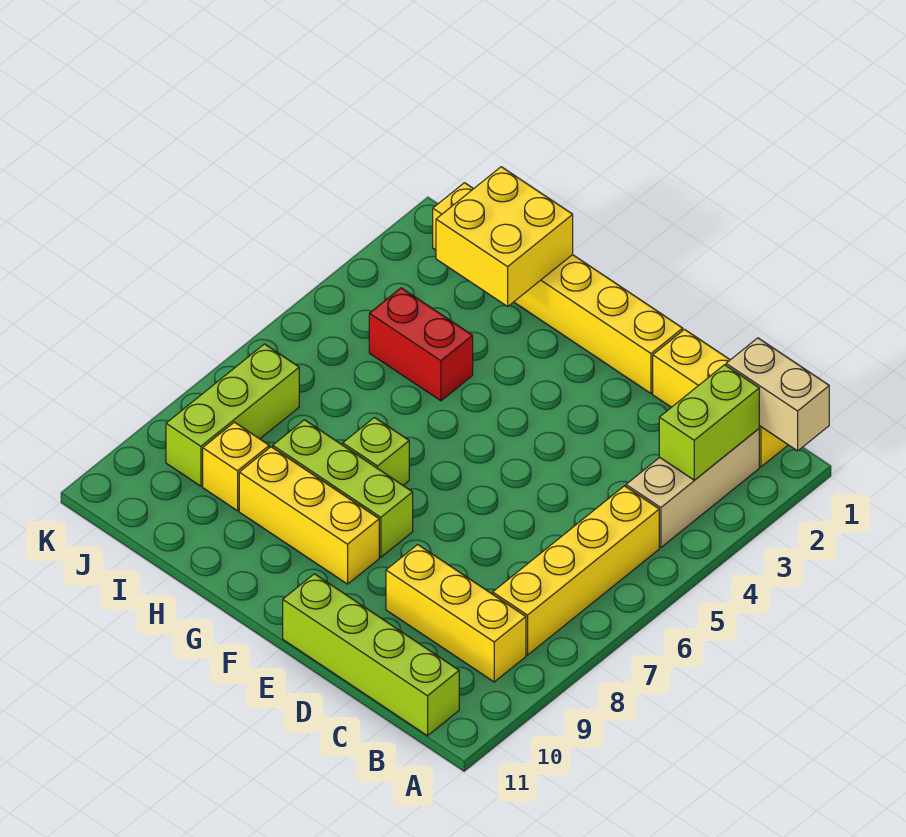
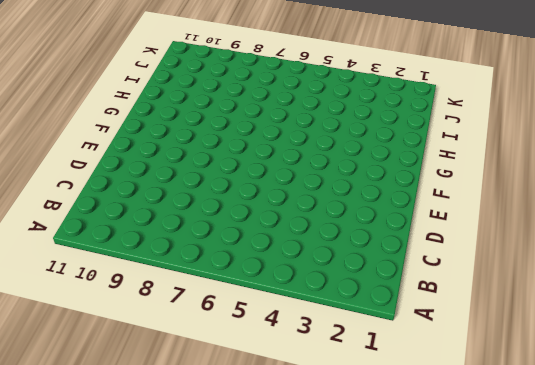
none -> yellow brick B1:D1 level 1
none -> tan brick B2:B4 level 1
none -> yellow brick B5:B8 level 1

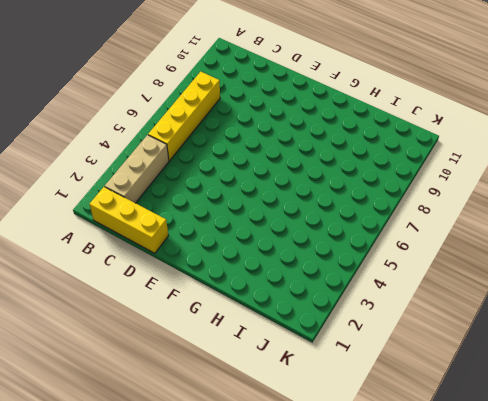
none -> yellow brick B9:D9 level 1
none -> lime brick B11:E11 level 1
none -> yellow brick E1:J1 level 1

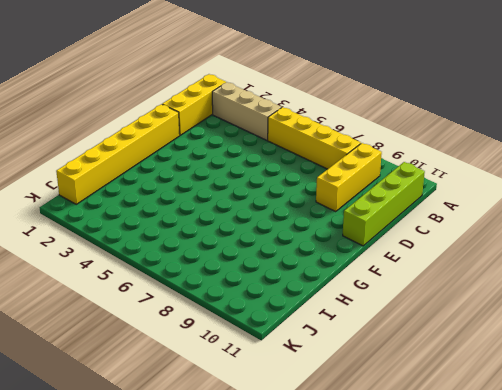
none -> lime brick F8:H8 level 1
none -> yellow brick F9:H9 level 1
none -> lime brick G7 level 1

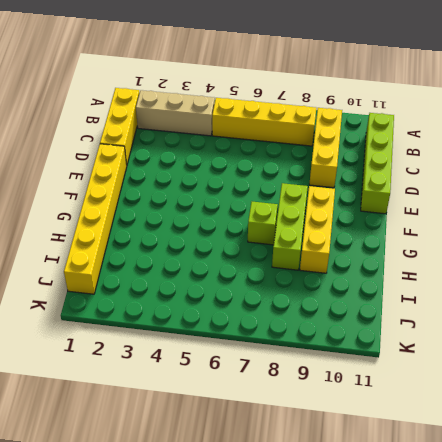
none -> red brick H4:I4 level 1
none -> yellow brick I9 level 1
none -> lime brick J7:J9 level 1

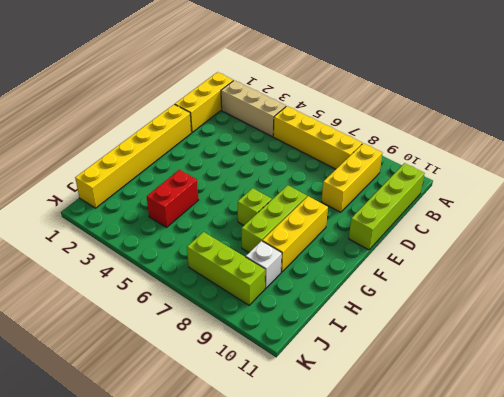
white brick I9 level 1 -> yellow brick I9 level 1
none -> tan brick A1:B1 level 2
none -> lime brick B2:B3 level 2
none -> yellow brick H1:I2 level 2

